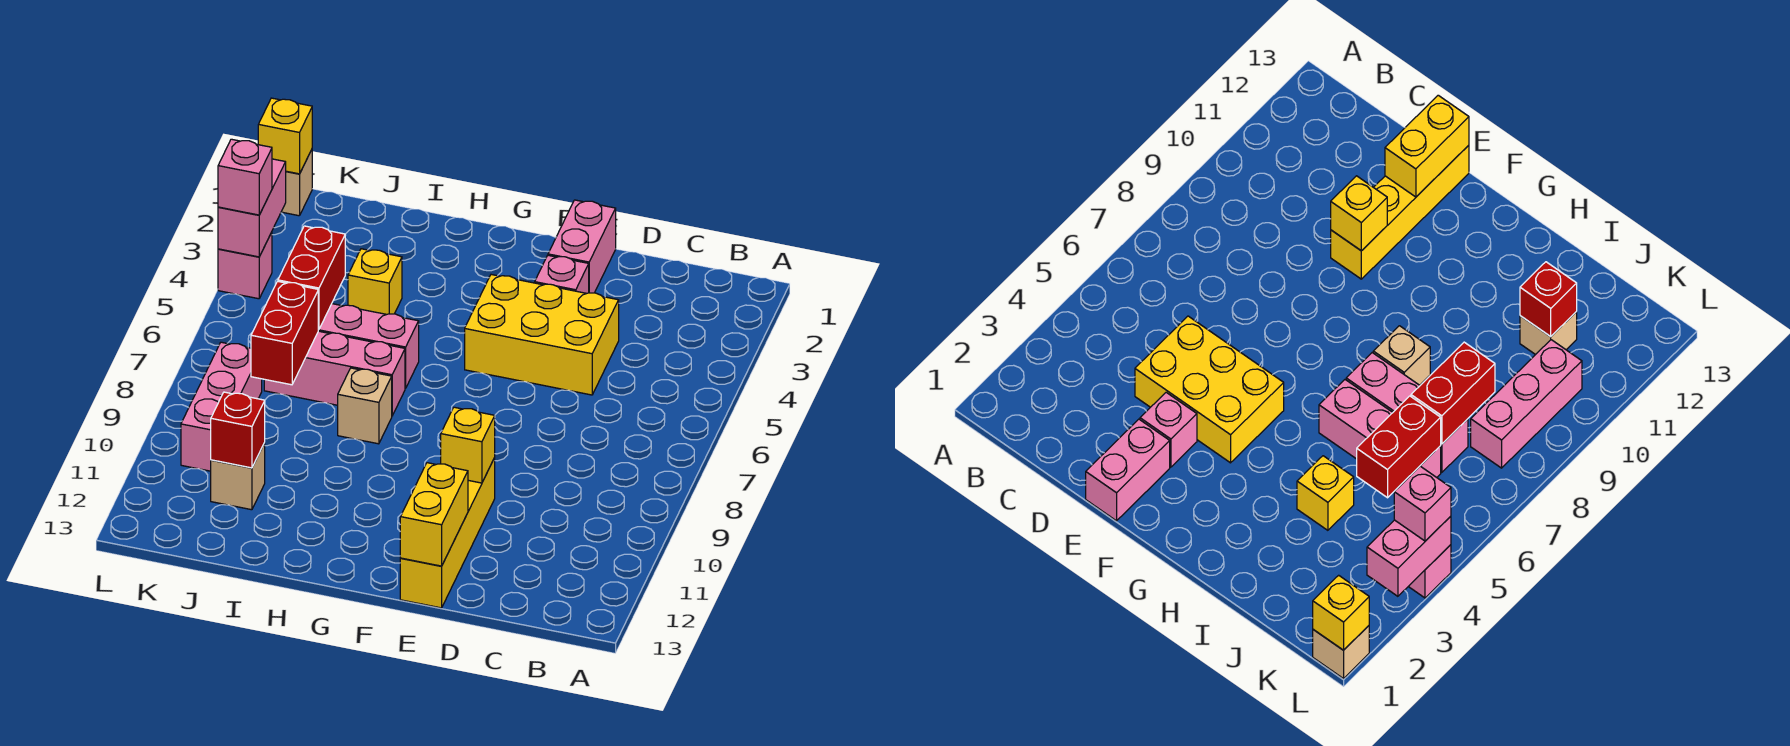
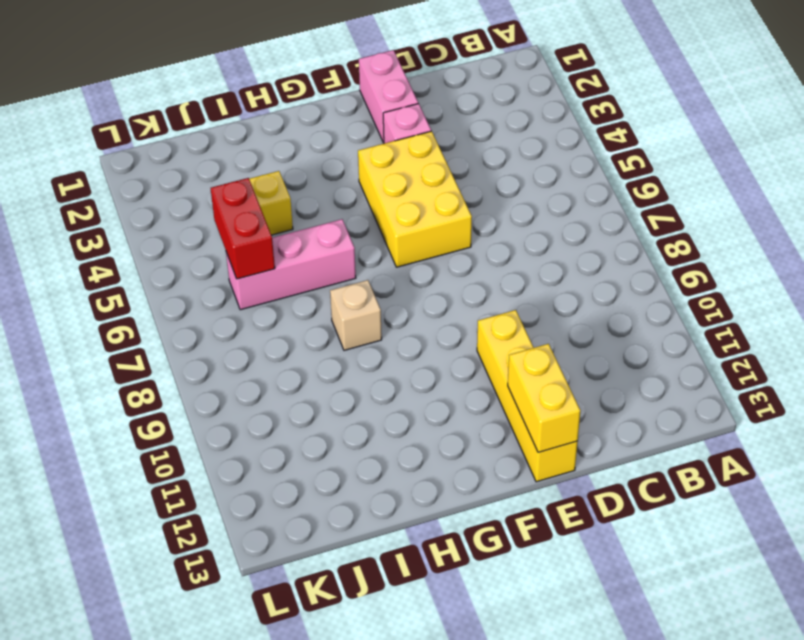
yellow brick E4:F6 level 1 -> yellow brick D4:F5 level 1
none -> pink brick H7:J7 level 1
none -> tan brick J11 level 1
none -> pink brick K8:K10 level 1

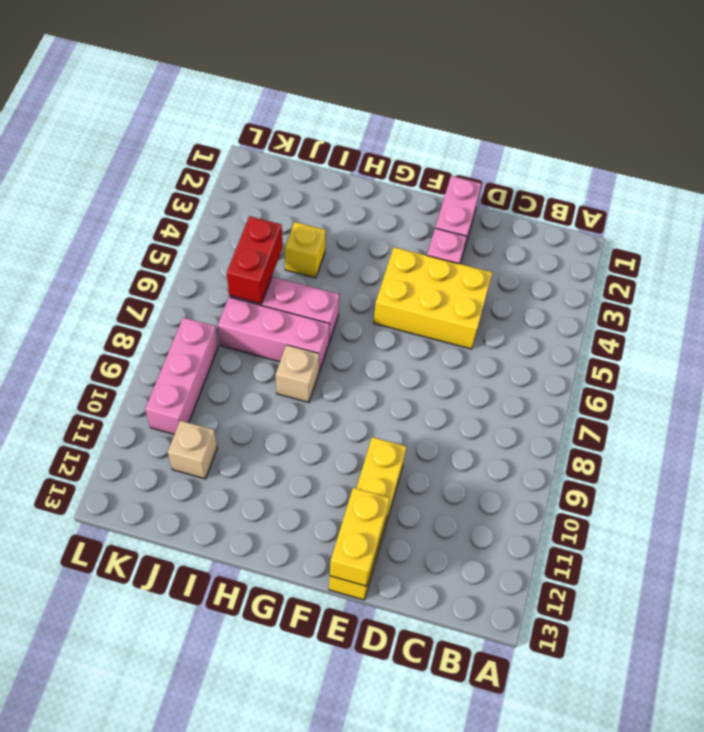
none -> tan brick L1 level 1
none -> pink brick L4 level 1
none -> yellow brick E10 level 2

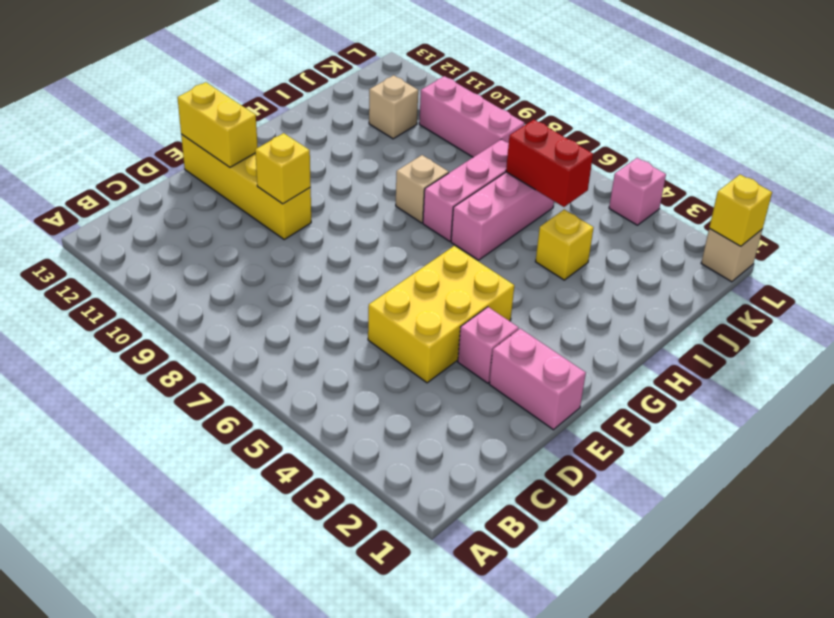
none -> red brick J7:J8 level 2
none -> red brick J11 level 2
none -> pink brick L3:L4 level 2

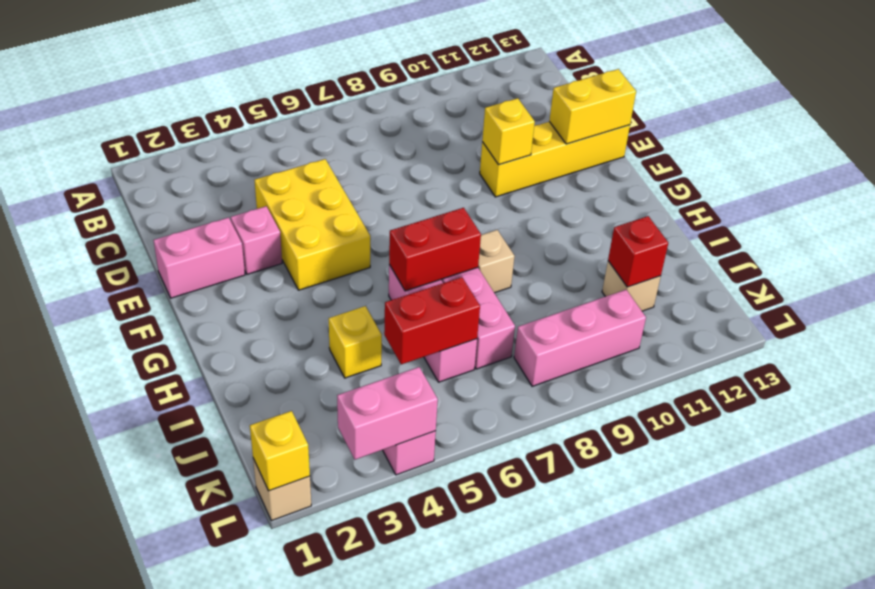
red brick H6:H7 level 2 -> red brick J7:J8 level 2
none -> pink brick L4 level 3

